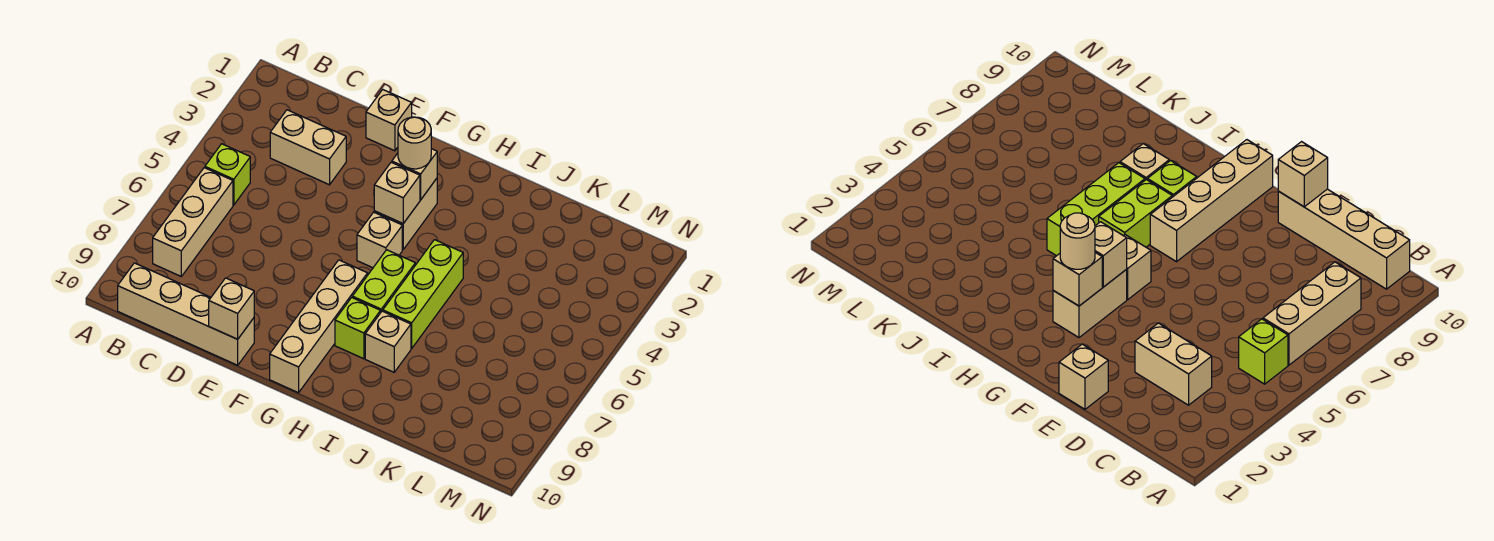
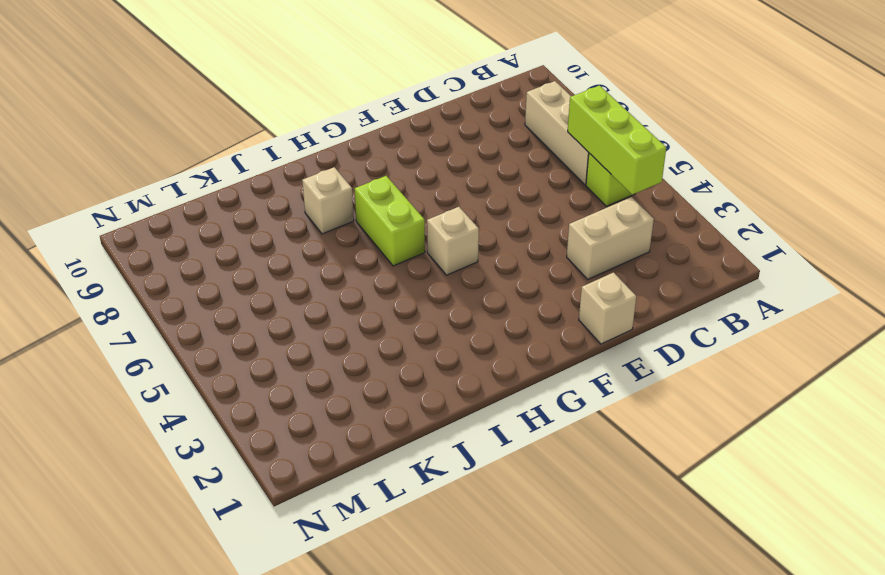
lime brick B4:B6 level 2 -> lime brick I5:I7 level 1
none -> tan brick B10:E10 level 1
none -> tan brick G3:G4 level 1
none -> tan brick G7:G10 level 1

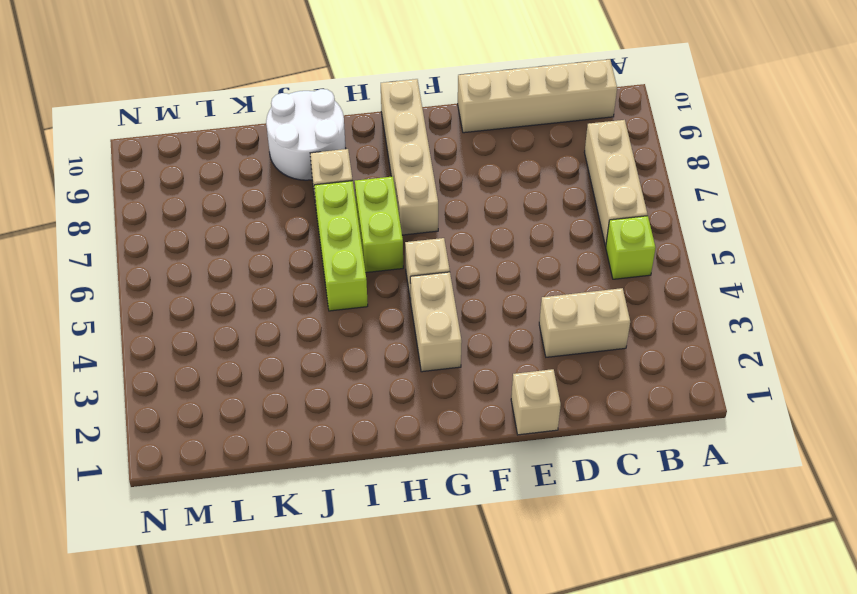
white round brick I9:J10 level 1 -> none
none -> lime brick H8 level 1
none -> tan brick E10 level 2
none -> tan brick G3 level 2

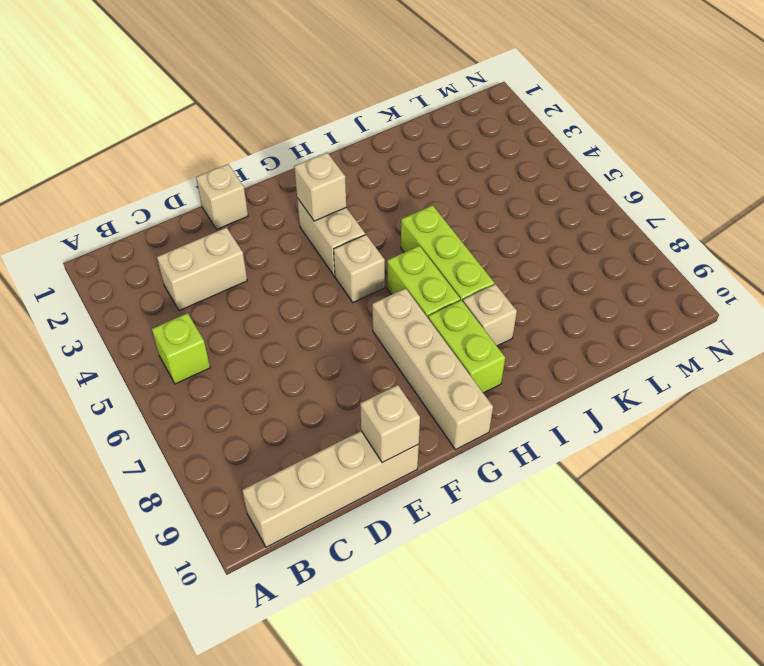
lime brick H8:H9 level 1 -> lime brick H8 level 1
none -> tan brick B6:B8 level 1
none -> tan brick G4 level 2
none -> tan round brick G3 level 3

